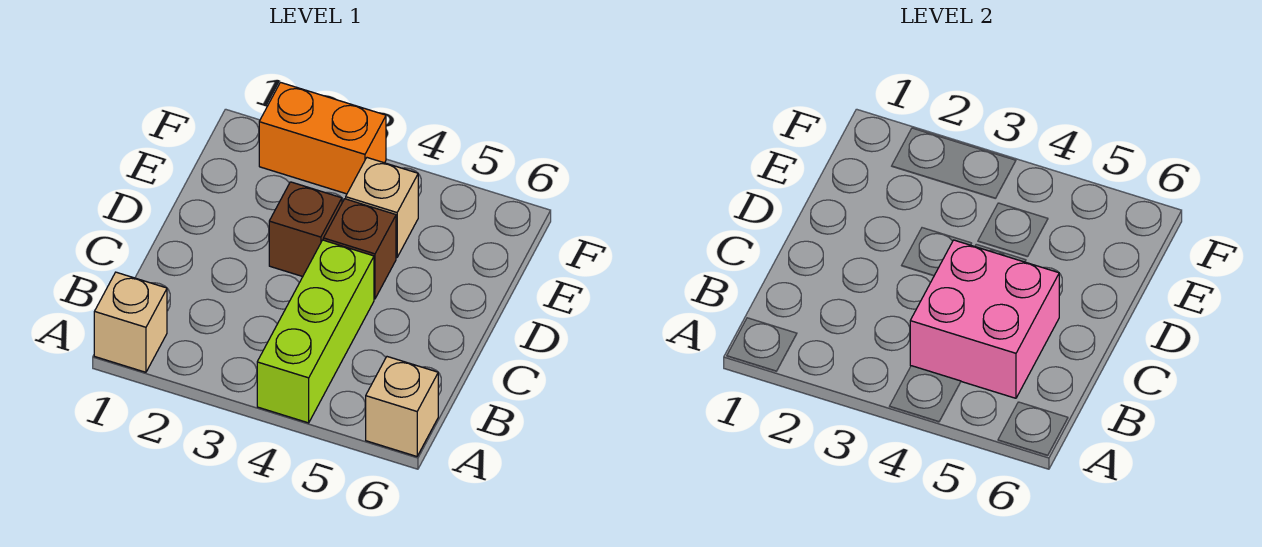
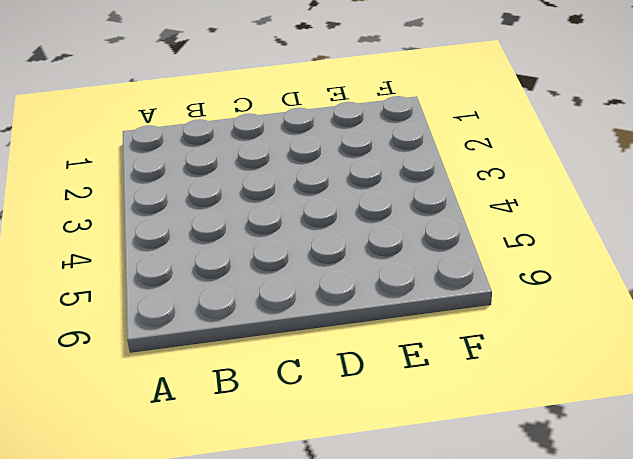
none -> tan brick A1 level 1
none -> lime brick A4:C4 level 1

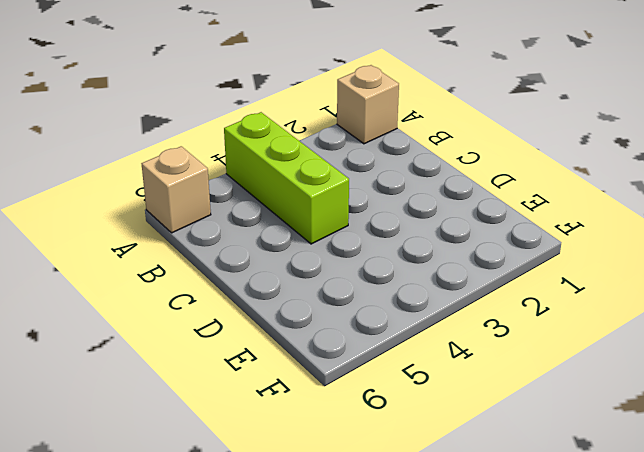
none -> brown brick D3 level 1
none -> brown brick D4 level 1

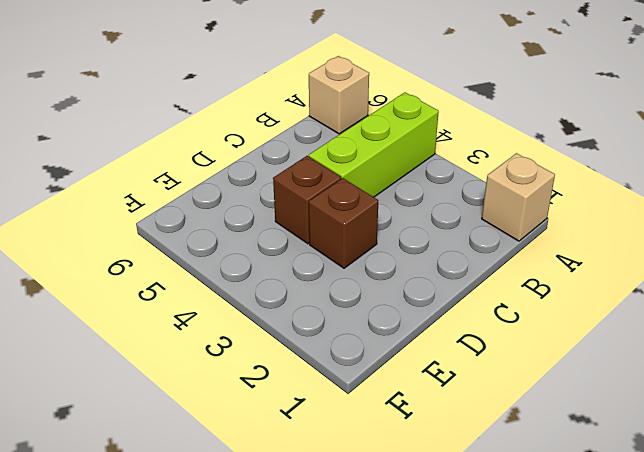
none -> tan brick E4 level 1
none -> orange brick F2:F3 level 1

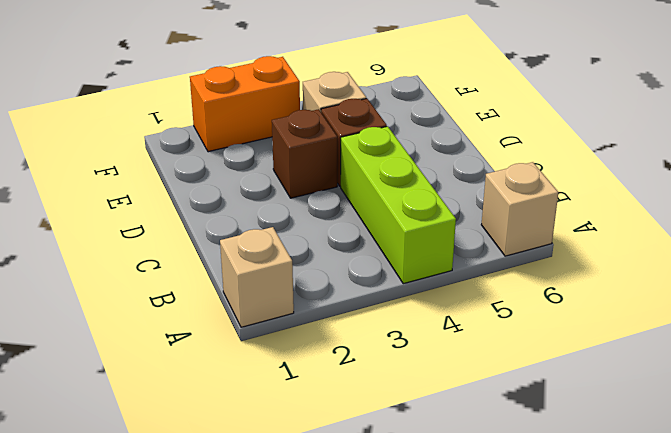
none -> pink brick B4:C5 level 2

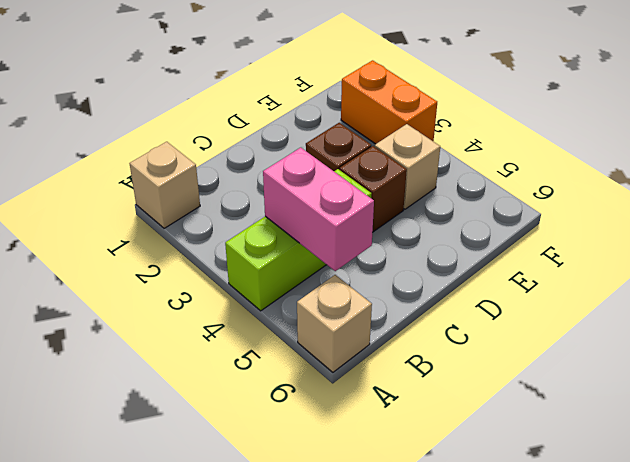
pink brick B4:B5 level 2 -> pink brick B4:C5 level 2

